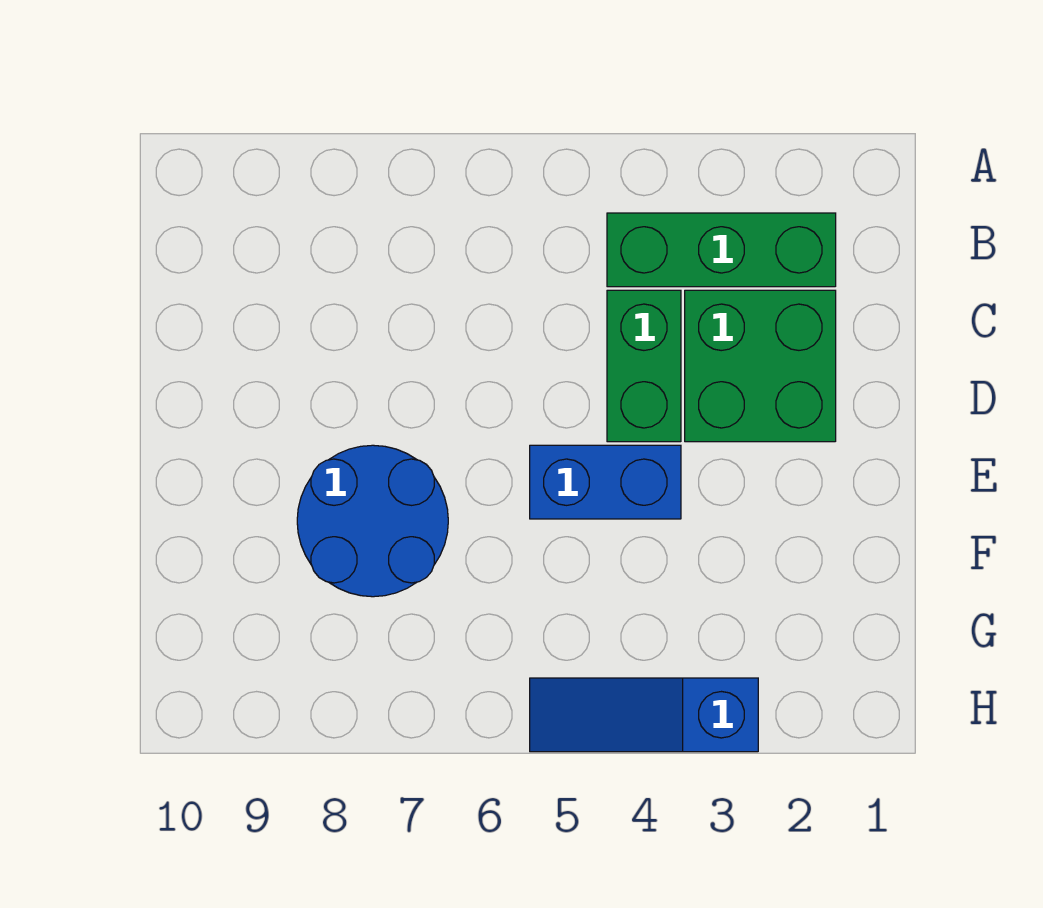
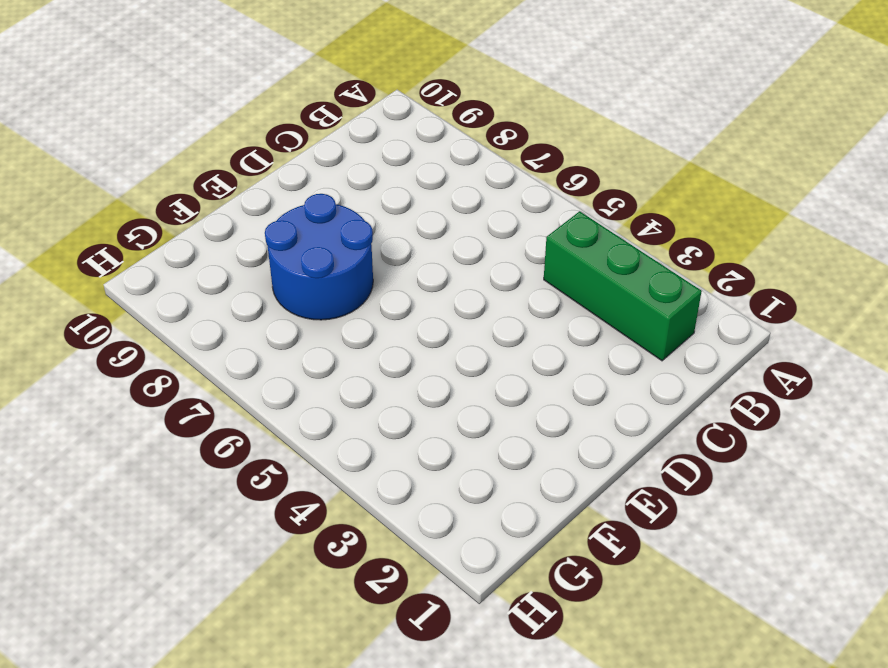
none -> green brick C2:D3 level 1
none -> green brick C4:D4 level 1

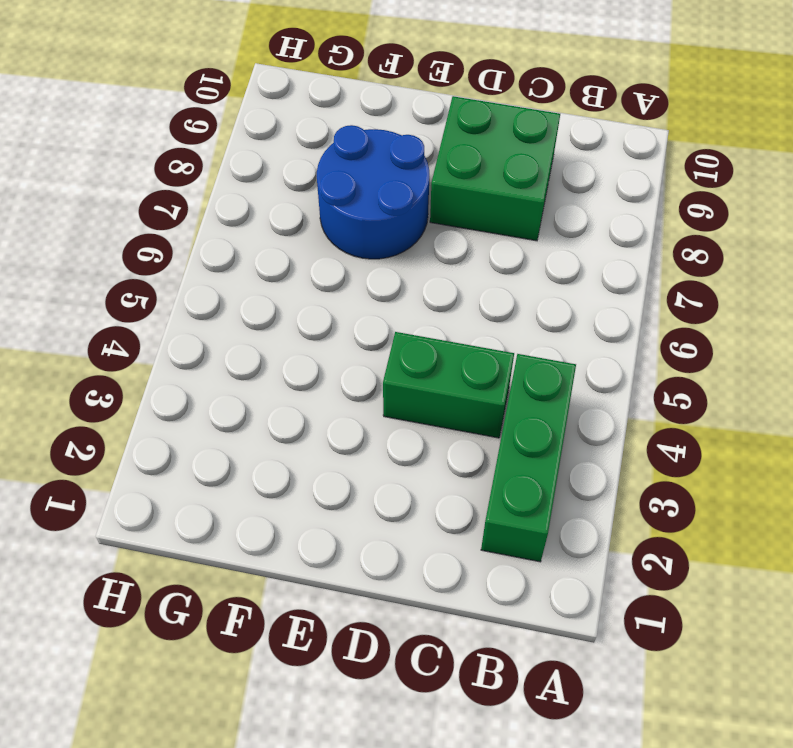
green brick C8:D9 level 1 -> green brick C2:D3 level 1
none -> blue brick E4:E5 level 1
none -> blue slope H3:H5 level 1 top 3

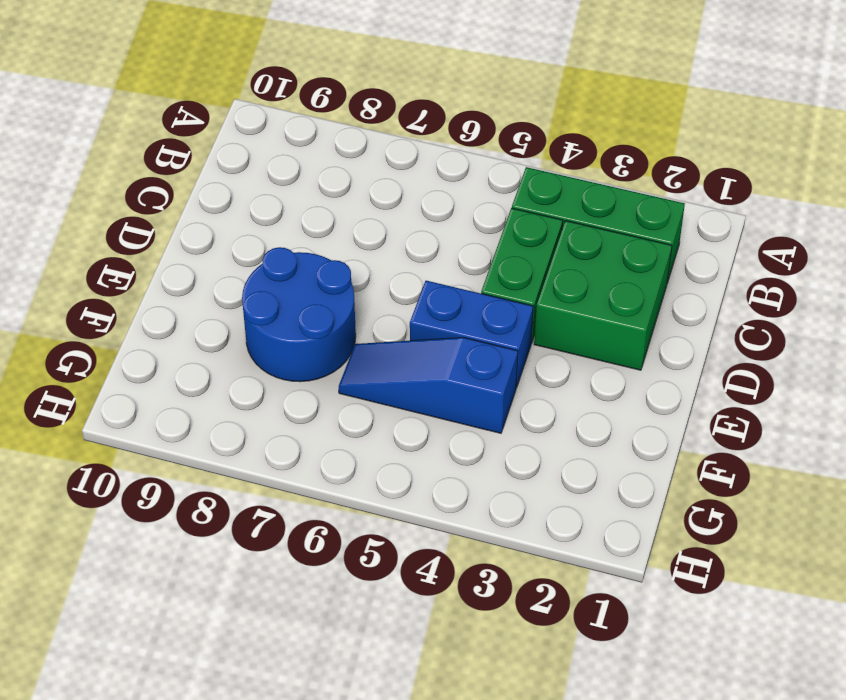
blue slope F4:F6 level 1 top 4 -> blue slope H3:H5 level 1 top 3

